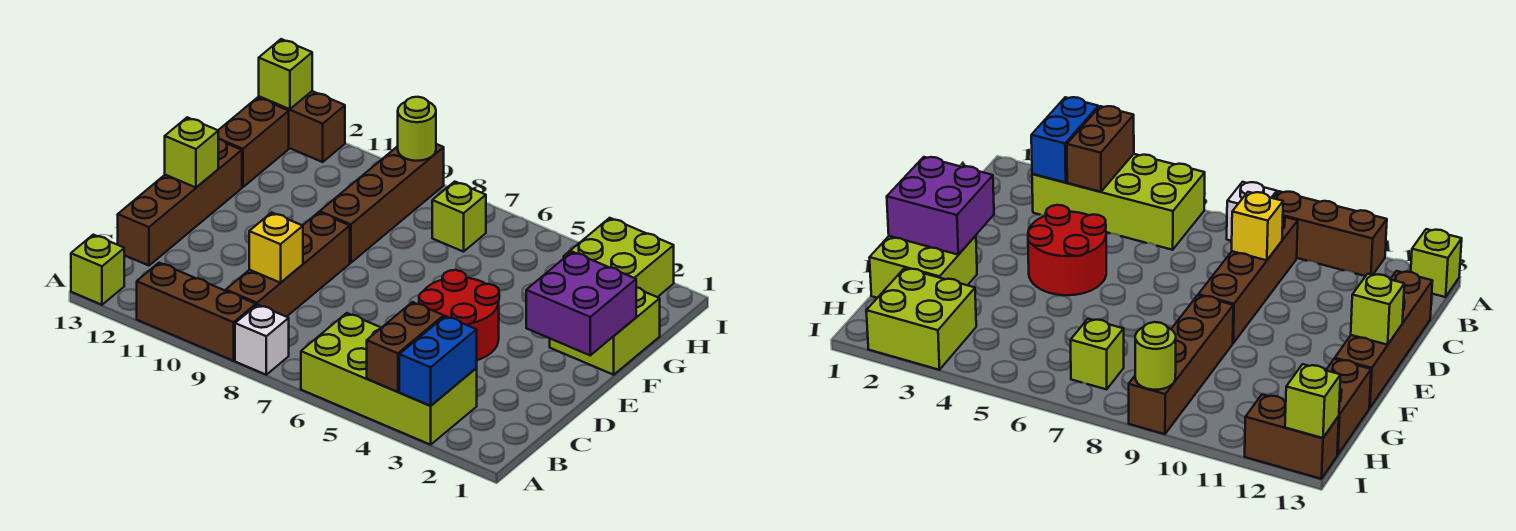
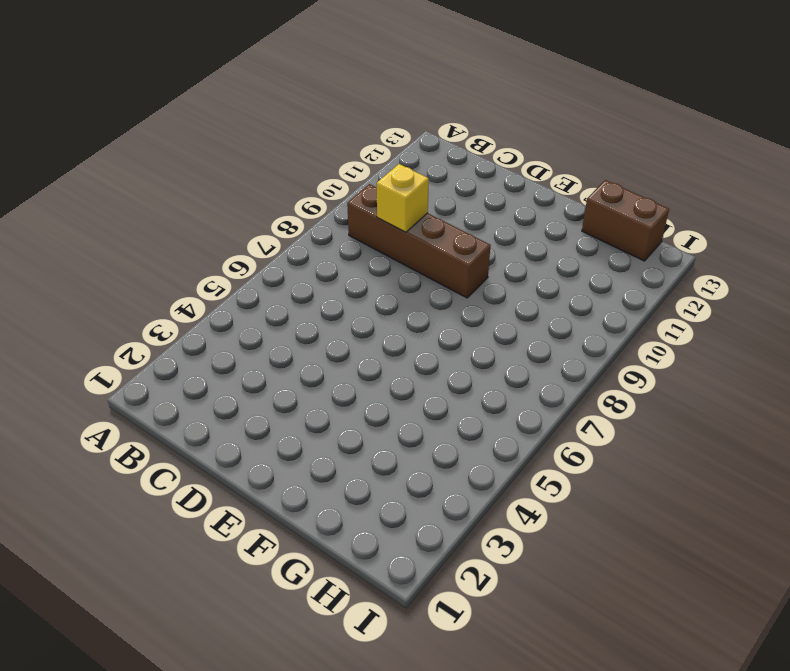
none -> lime brick A3:B6 level 1
none -> white brick A8 level 1
none -> brown brick A9:A11 level 1

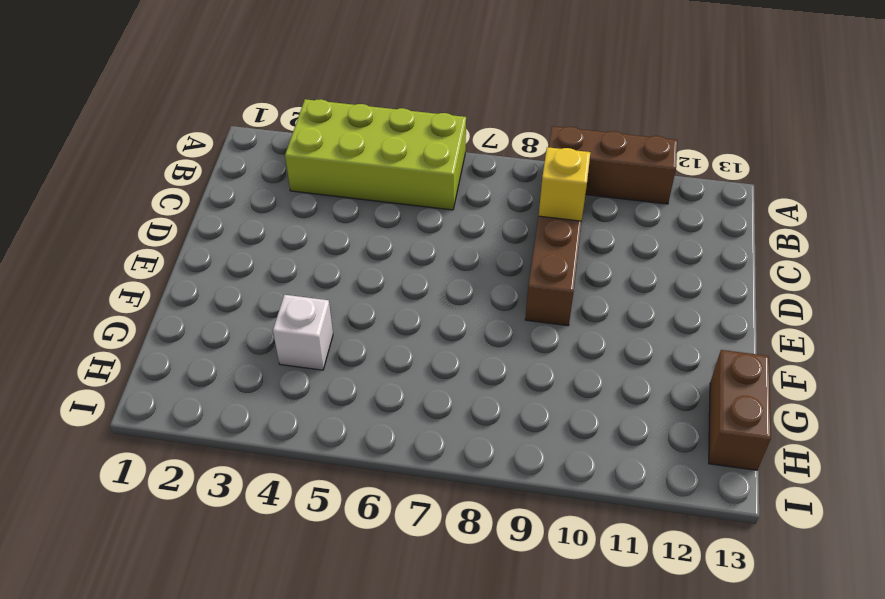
white brick G4 level 1 -> white brick A8 level 1
none -> lime brick A13 level 1
none -> brown brick C13:F13 level 1
none -> red round brick D4:E5 level 1

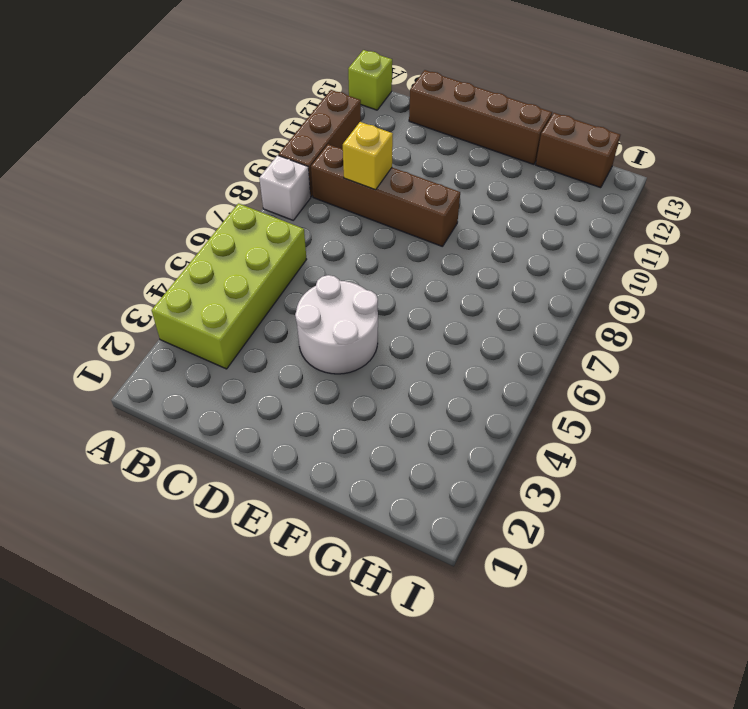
white round brick D4:E5 level 1 -> red round brick D4:E5 level 1
none -> lime brick F1:G2 level 1
none -> brown brick F9:I9 level 1
none -> lime brick H2:I3 level 1

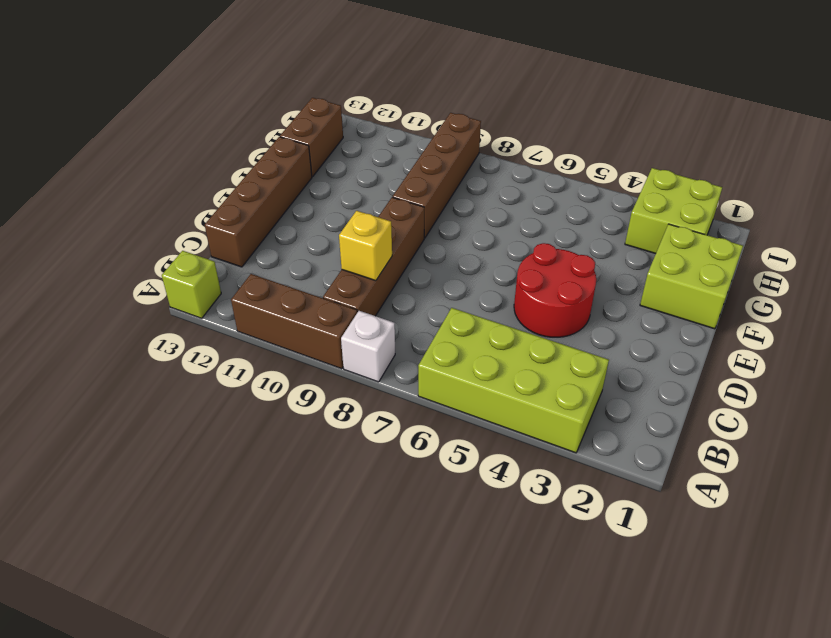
none -> lime brick H7 level 1
none -> brown brick I12:I13 level 1
none -> blue brick A3:B3 level 2

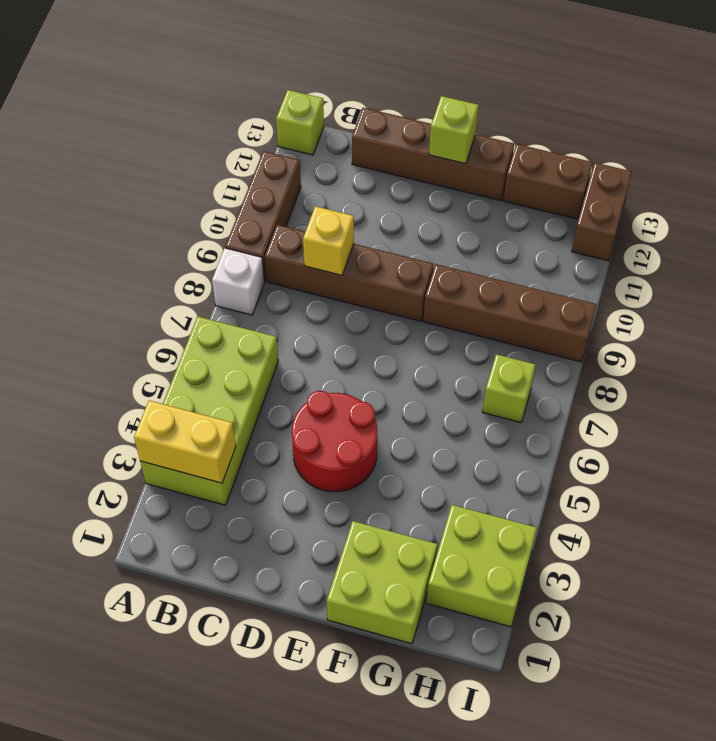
yellow brick A3:B3 level 2 -> blue brick A3:B3 level 2
none -> brown brick A4:B4 level 2
none -> purple brick E1:F2 level 2
none -> lime round brick I9 level 2

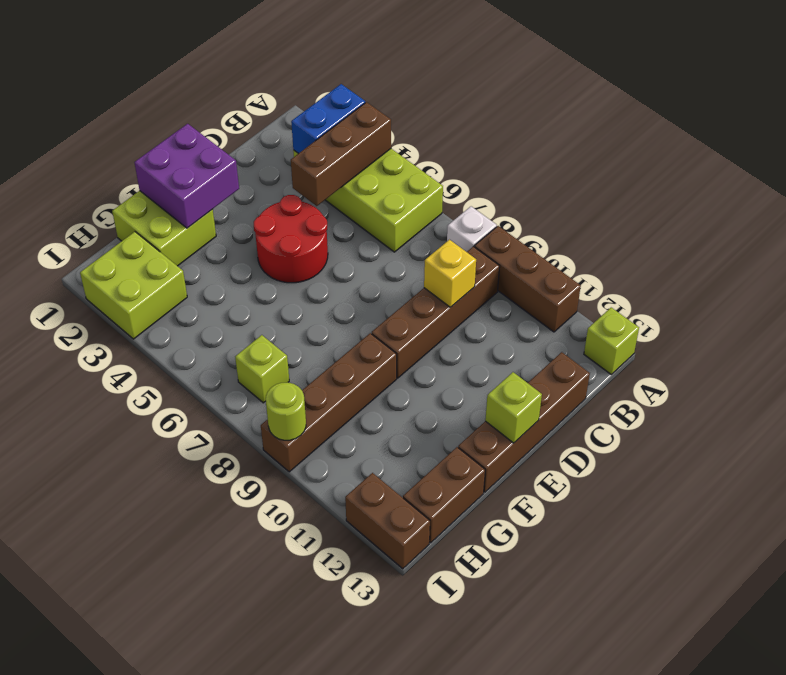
brown brick A4:C4 level 2 -> brown brick A4:B4 level 2
none -> lime brick I13 level 2

